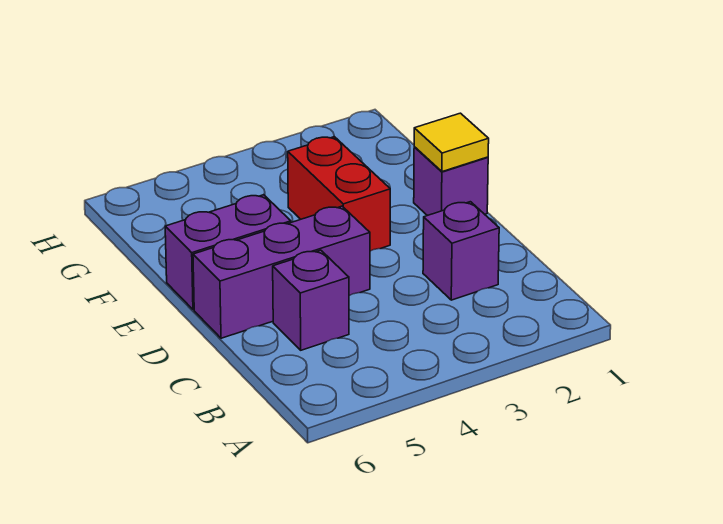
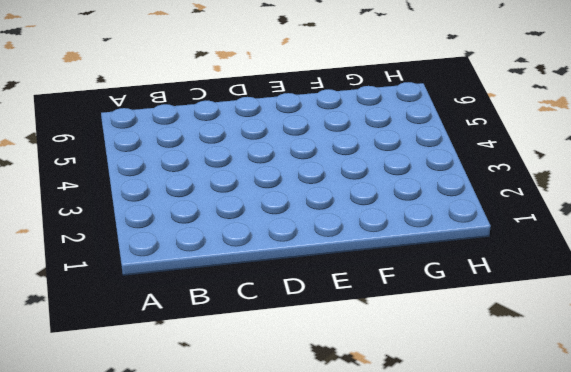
none -> purple brick C2 level 1
none -> purple brick C5 level 1

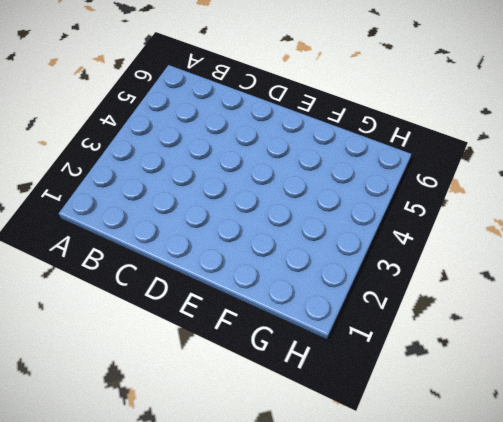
none -> purple brick C2 level 1
none -> purple brick C5 level 1

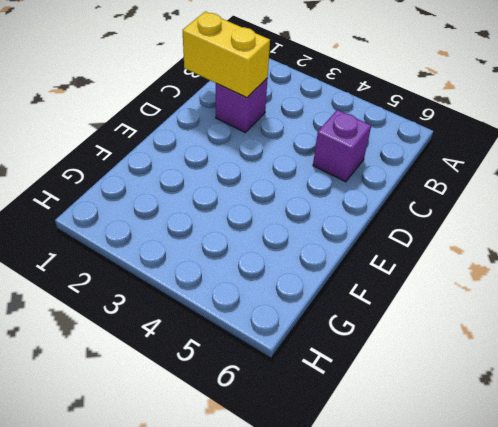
yellow brick C1:C2 level 2 -> none
none -> purple brick D4:D6 level 1
none -> purple brick E1 level 1

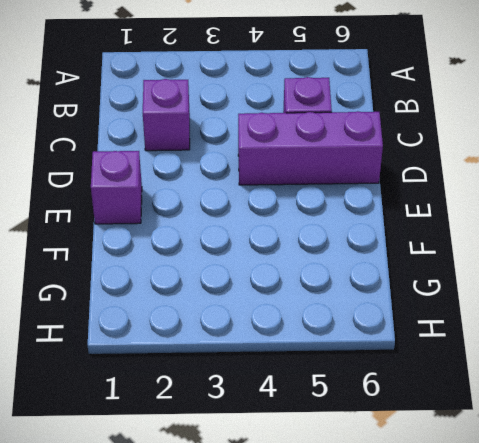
none -> red brick E3:F3 level 1
none -> purple brick E5:E6 level 1

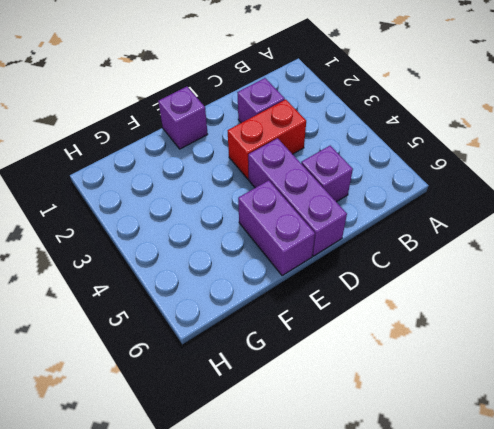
red brick C3:D3 level 1 -> red brick E3:F3 level 1
none -> yellow tile E1 level 2

